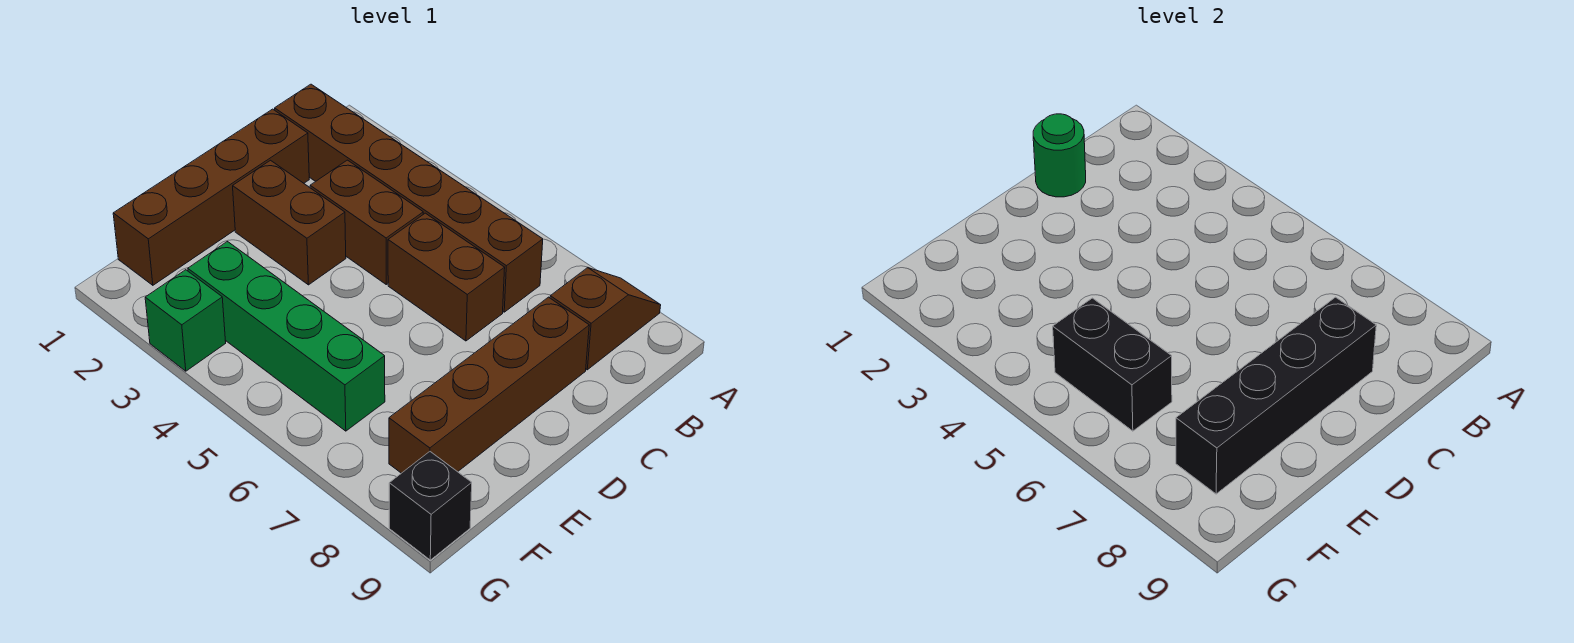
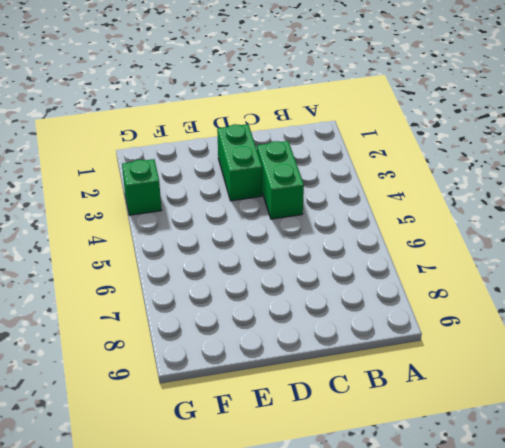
green brick C3:C4 level 1 -> brown brick C3:C4 level 1
green brick D2:D3 level 1 -> brown brick D2:D3 level 1
none -> brown slope A8:B8 level 1 top B
none -> brown brick B1:B6 level 1
none -> brown brick C1:F1 level 1

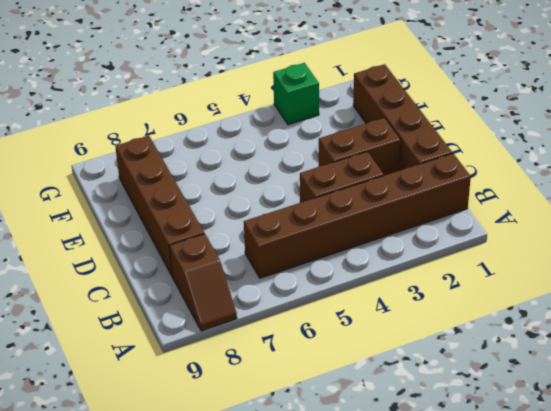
none -> brown brick C5:C6 level 1
none -> green brick F3:F6 level 1
none -> black brick G9 level 1

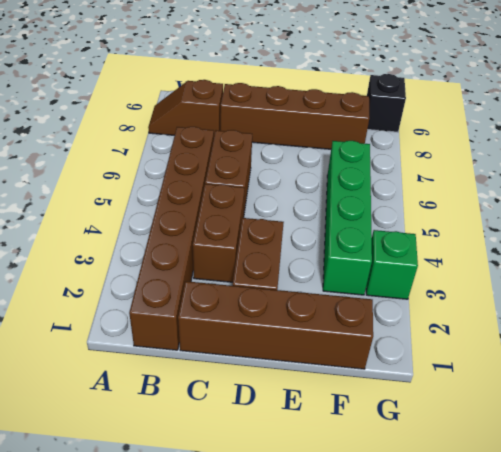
none -> green round brick C1 level 2
none -> black brick C8:F8 level 2
none -> black brick F5:F6 level 2

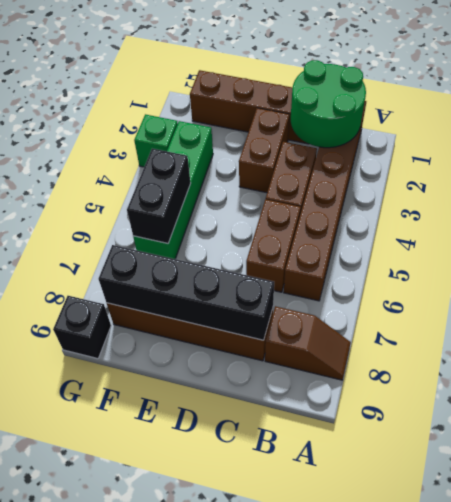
green round brick B1:C2 level 2 -> green round brick C1 level 2

